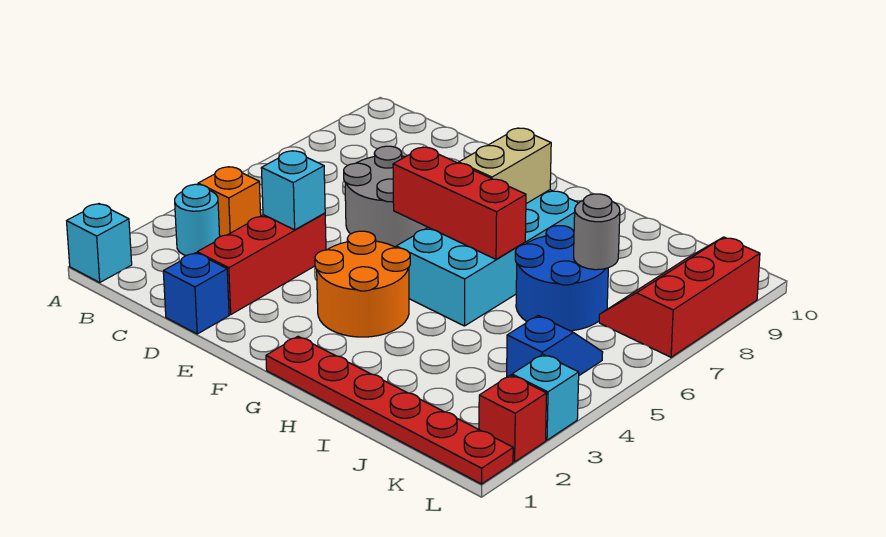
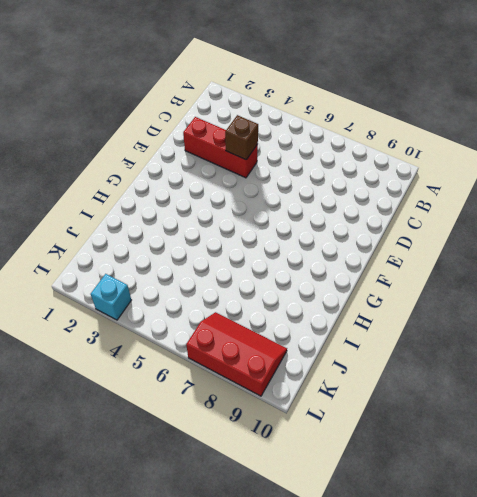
brown brick D4 level 2 -> cyan brick D4 level 2
none -> cyan brick A1 level 1
none -> cyan round brick B3 level 1
none -> orange brick B4 level 1

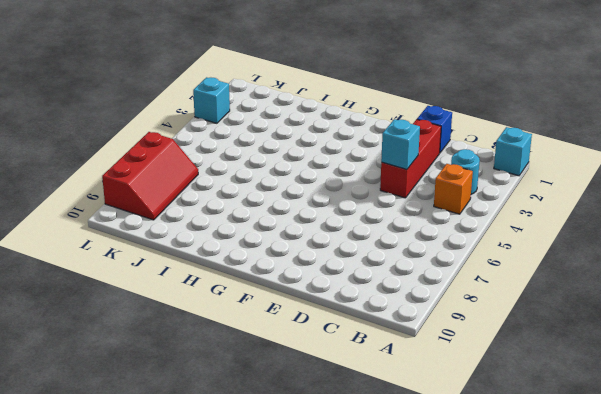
none -> grey round brick D6:E7 level 1
none -> orange round brick F3:G4 level 1
none -> red plate G1:L1 level 1

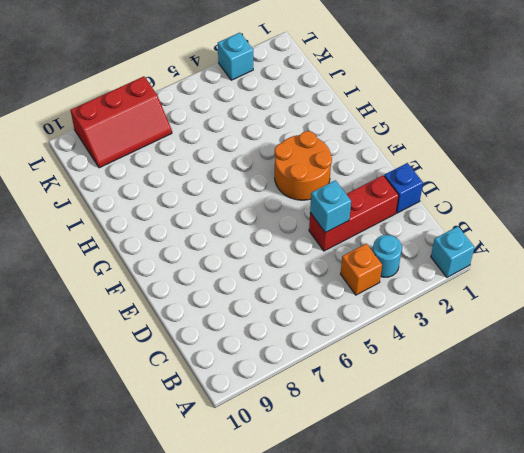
none -> grey round brick D6:E7 level 1
none -> red plate G1:L1 level 1
none -> cyan brick G5:H8 level 1

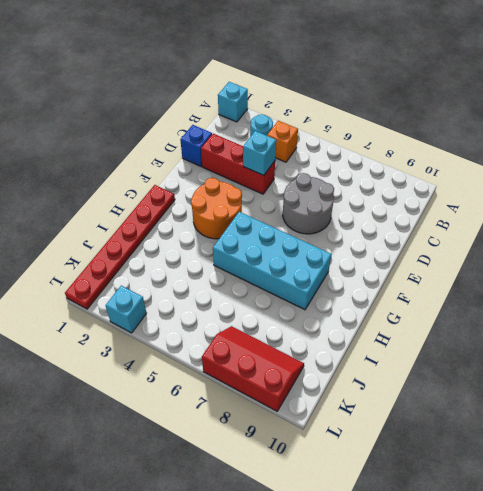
none -> blue round brick I6:J7 level 1
none -> blue slope K4:K5 level 1 top 4
none -> red brick L2 level 1

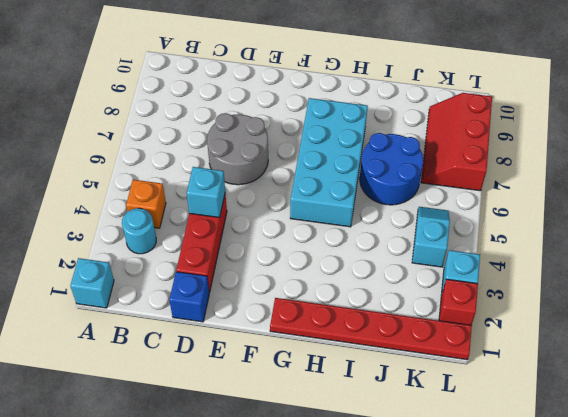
cyan slope K4:K5 level 1 top 4 -> blue slope K4:K5 level 1 top 4
none -> orange round brick F3:G4 level 1
none -> red brick F6:H6 level 2
none -> tan brick G7:G8 level 2

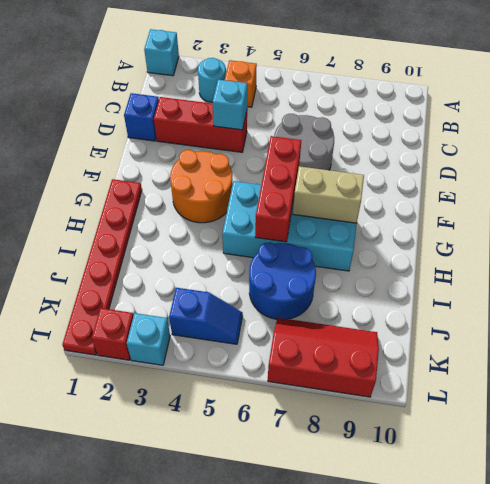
none -> grey round brick J7 level 2

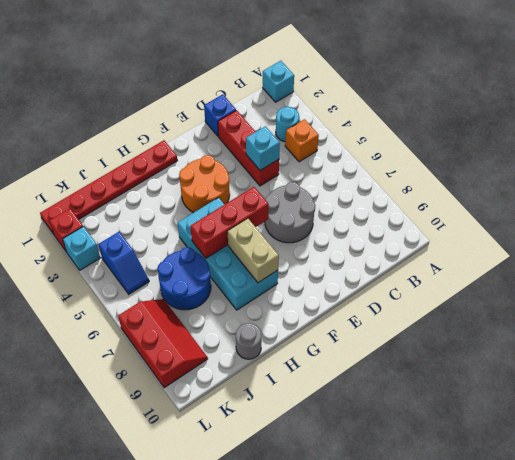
grey round brick I10 level 1 -> grey round brick J7 level 2

